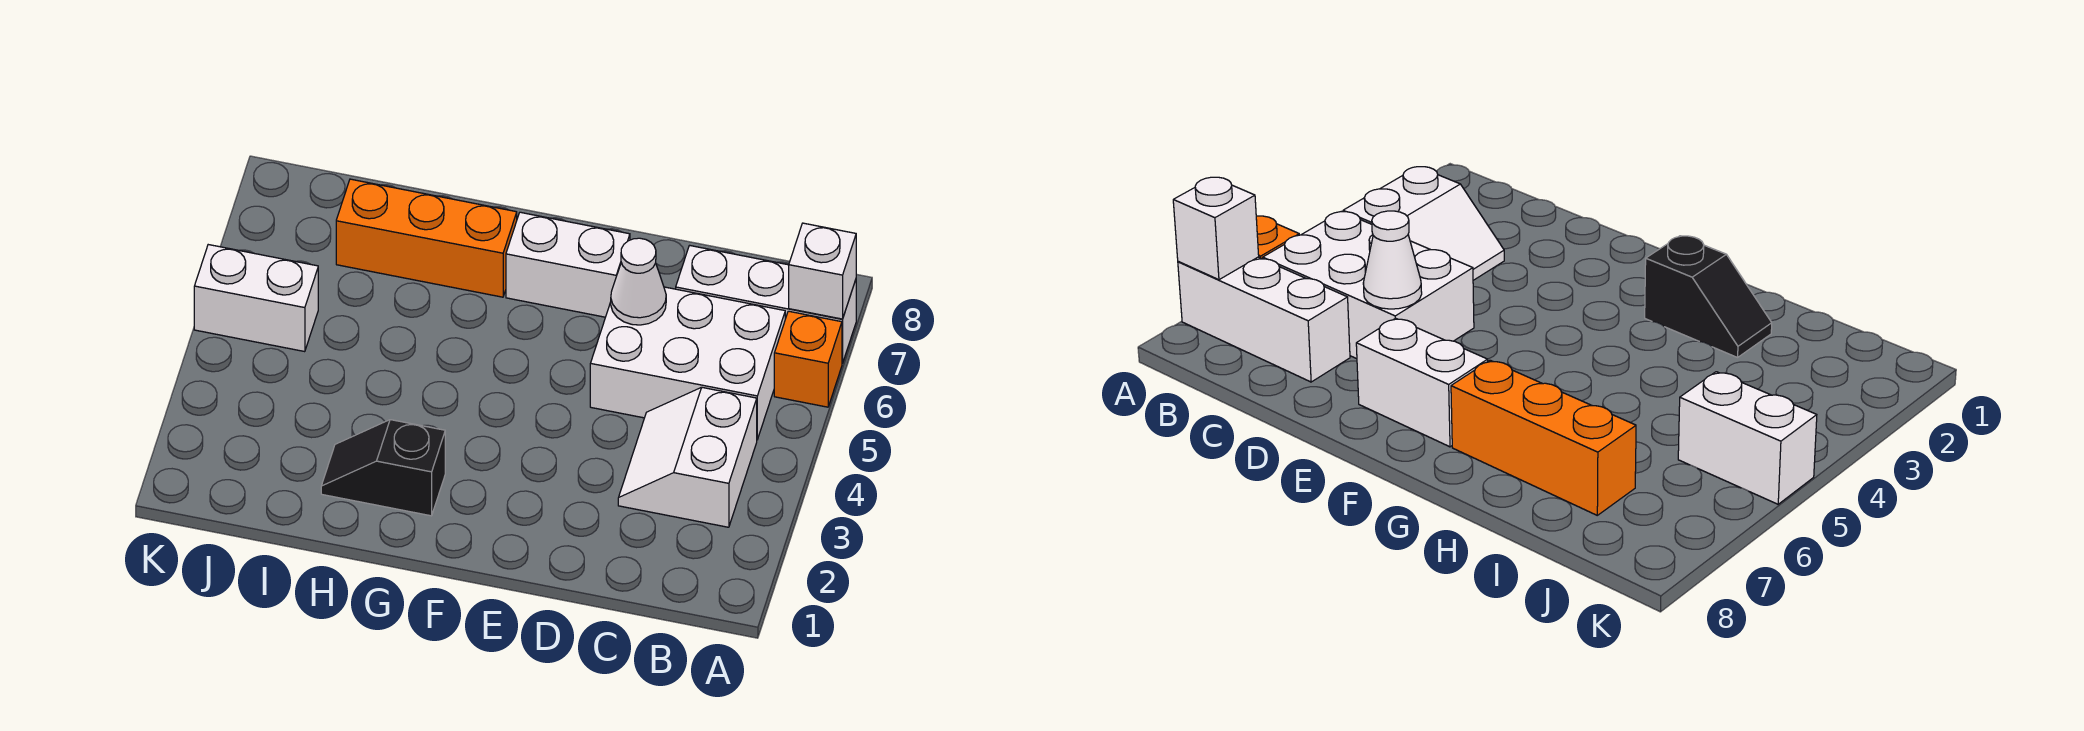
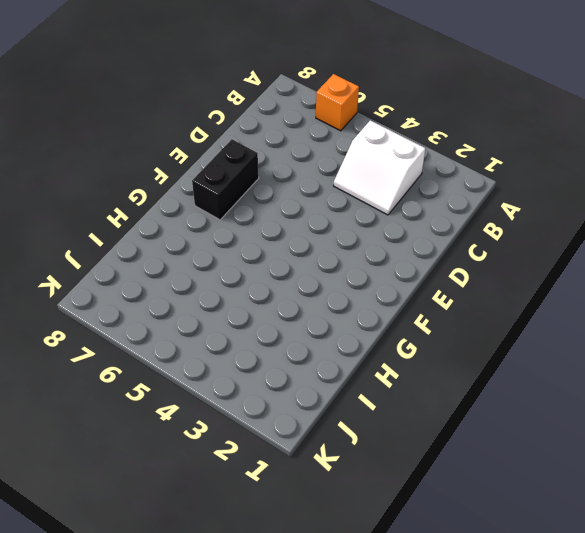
black brick E7:F7 level 1 -> white brick E7:F7 level 1
none -> white brick A7:C7 level 1
none -> white brick B5:D6 level 1

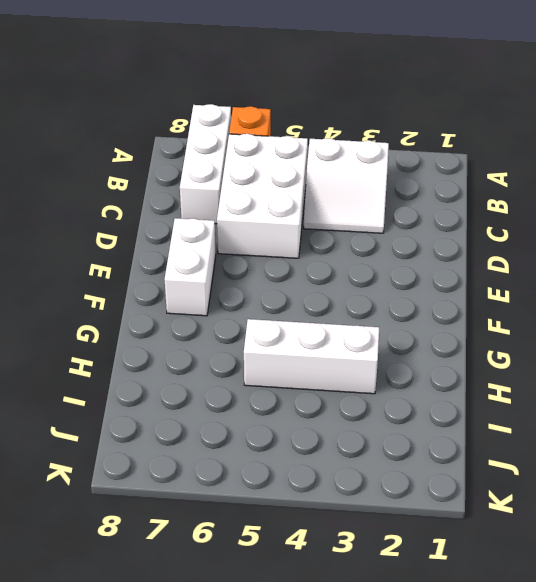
white brick H3:H5 level 1 -> none
none -> black slope G2:H2 level 1 top G
none -> orange brick G7:I7 level 1

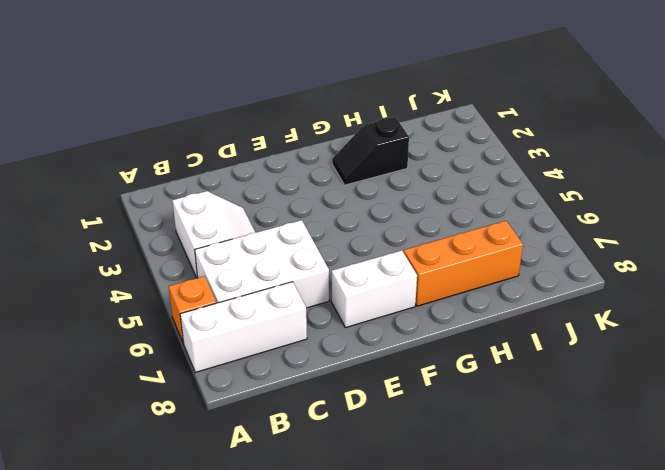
black slope G2:H2 level 1 top H -> black slope G2:H2 level 1 top G
none -> white brick J5:K5 level 1
none -> white brick A7 level 2

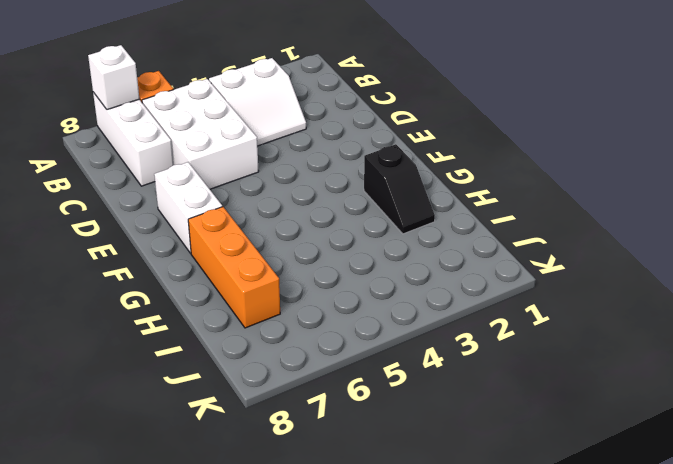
none -> white brick J5:K5 level 1
none -> white cone D6 level 2

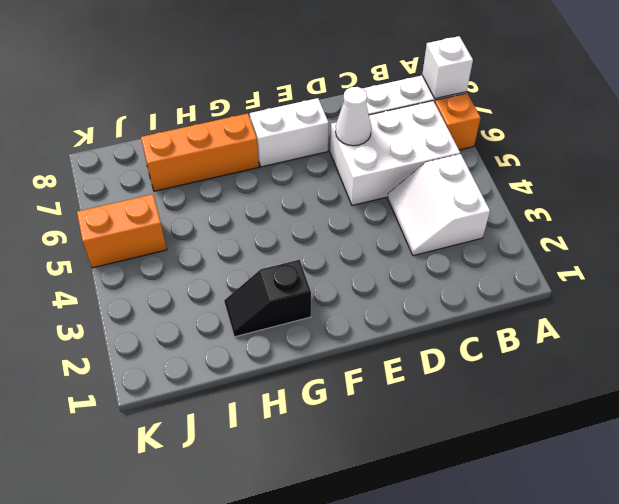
orange brick J5:K5 level 1 -> white brick J5:K5 level 1

